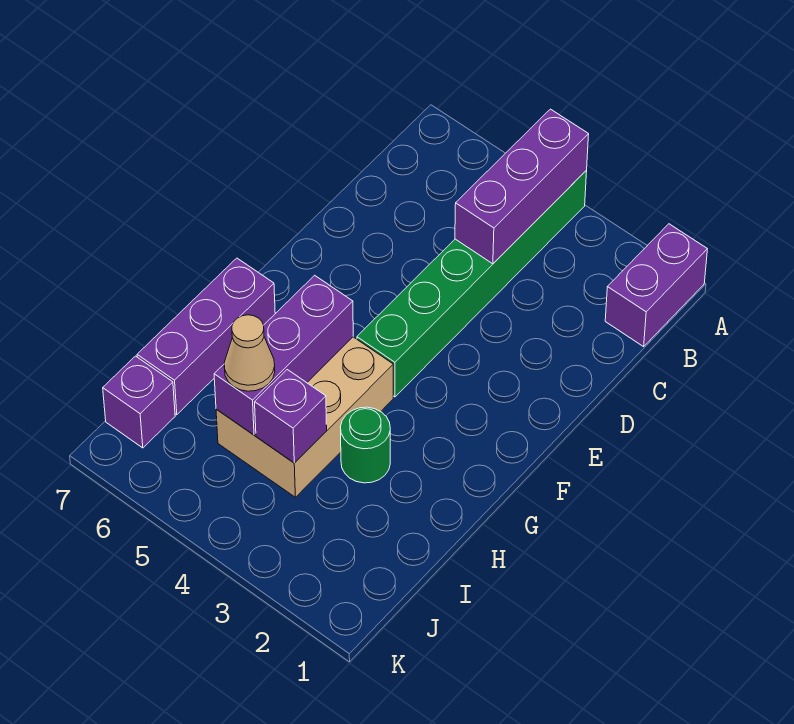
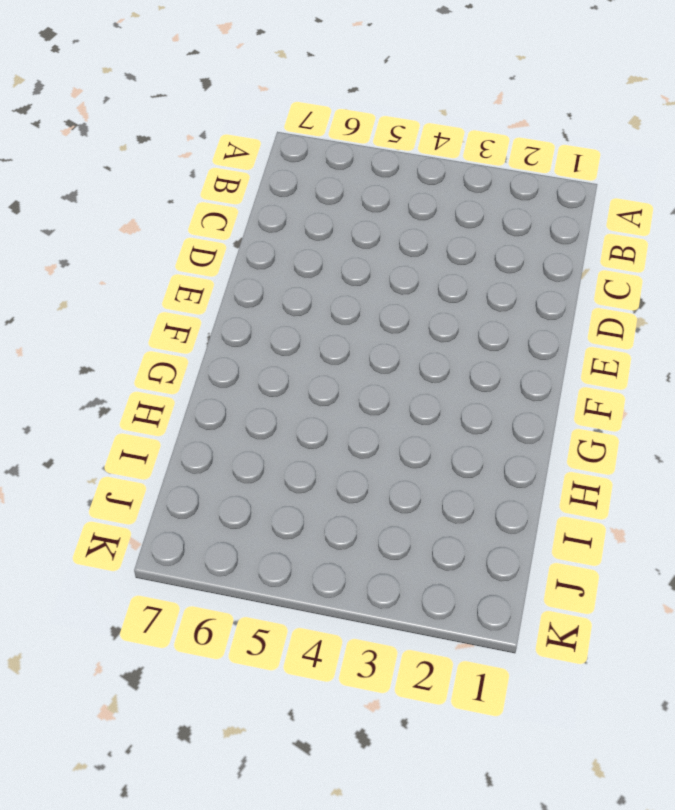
none -> purple brick A1:B1 level 1
none -> green brick A4:F4 level 1

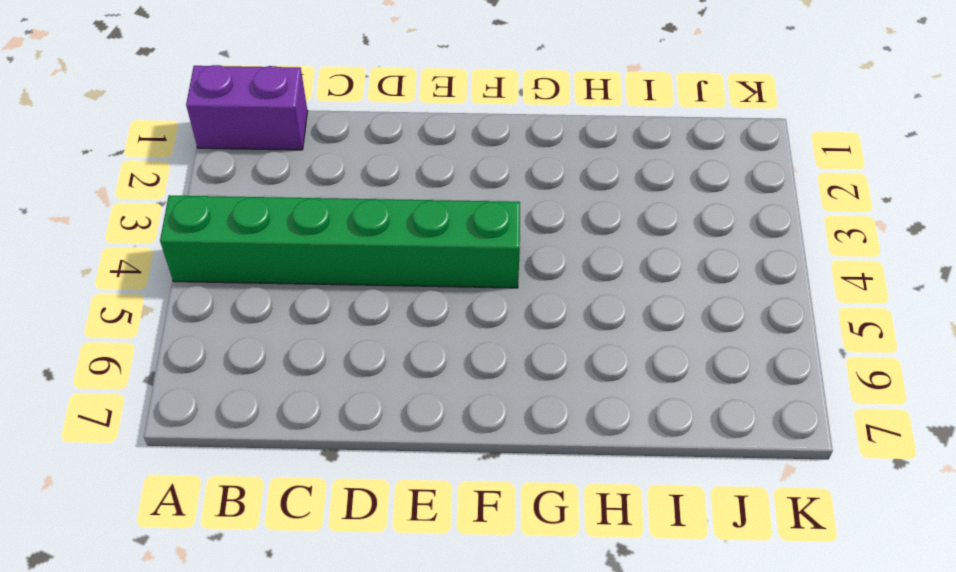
none -> tan brick G4:I5 level 1
none -> purple brick G7:I7 level 1

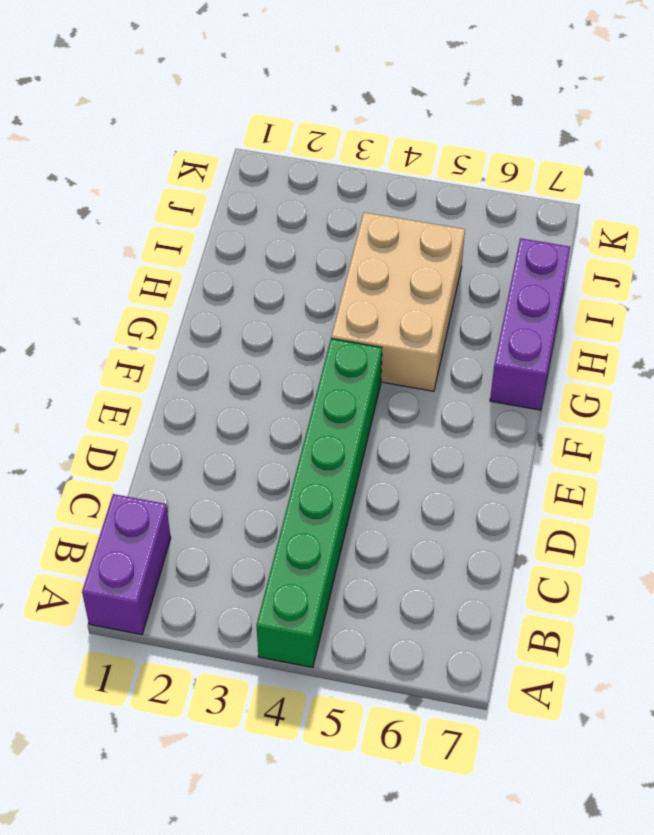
none -> green round brick H3 level 1
none -> purple brick J7 level 1

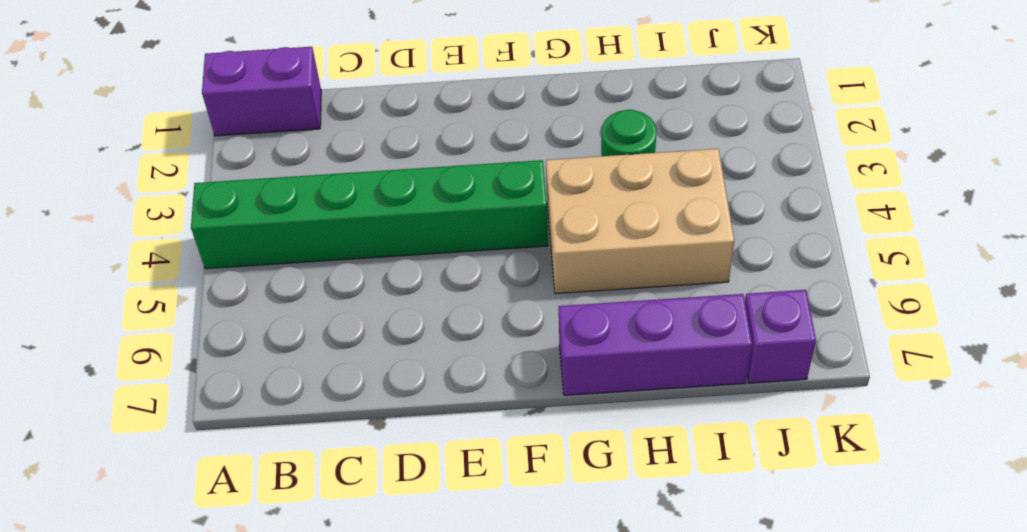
none -> purple brick A4:C4 level 2
none -> purple brick G5:I5 level 2

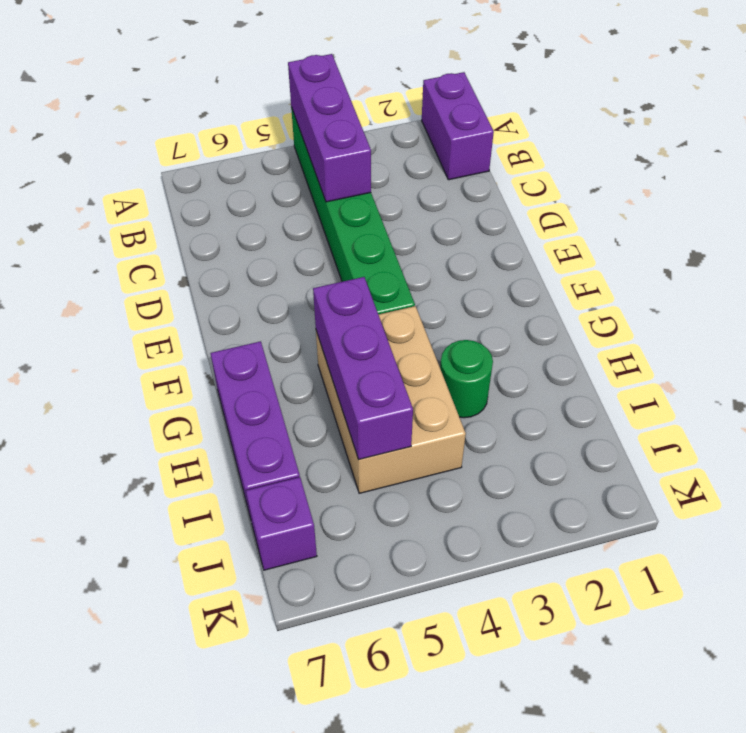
none -> purple brick I4 level 2
none -> tan cone I5 level 3

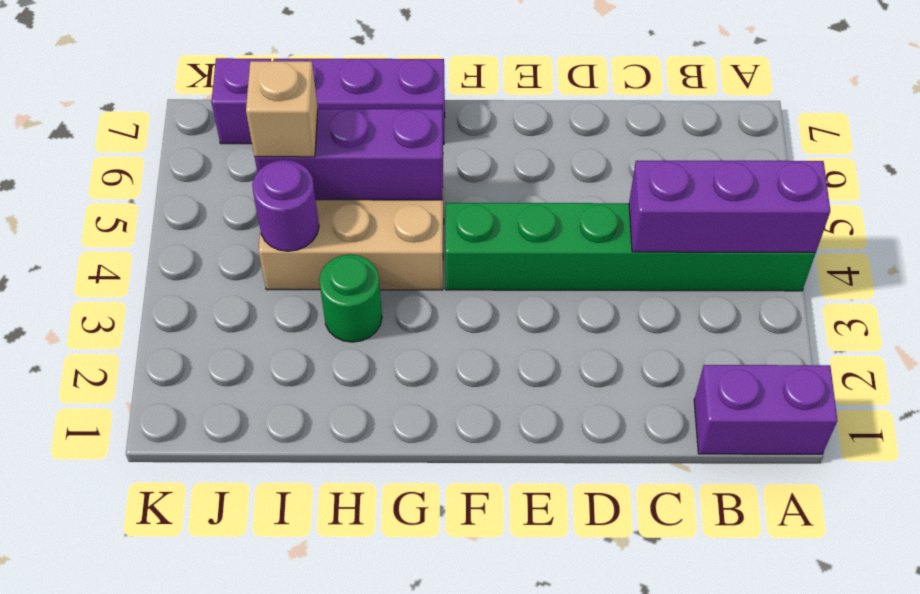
purple round brick I4 level 2 -> purple brick I4 level 2
tan brick I5 level 3 -> tan cone I5 level 3

